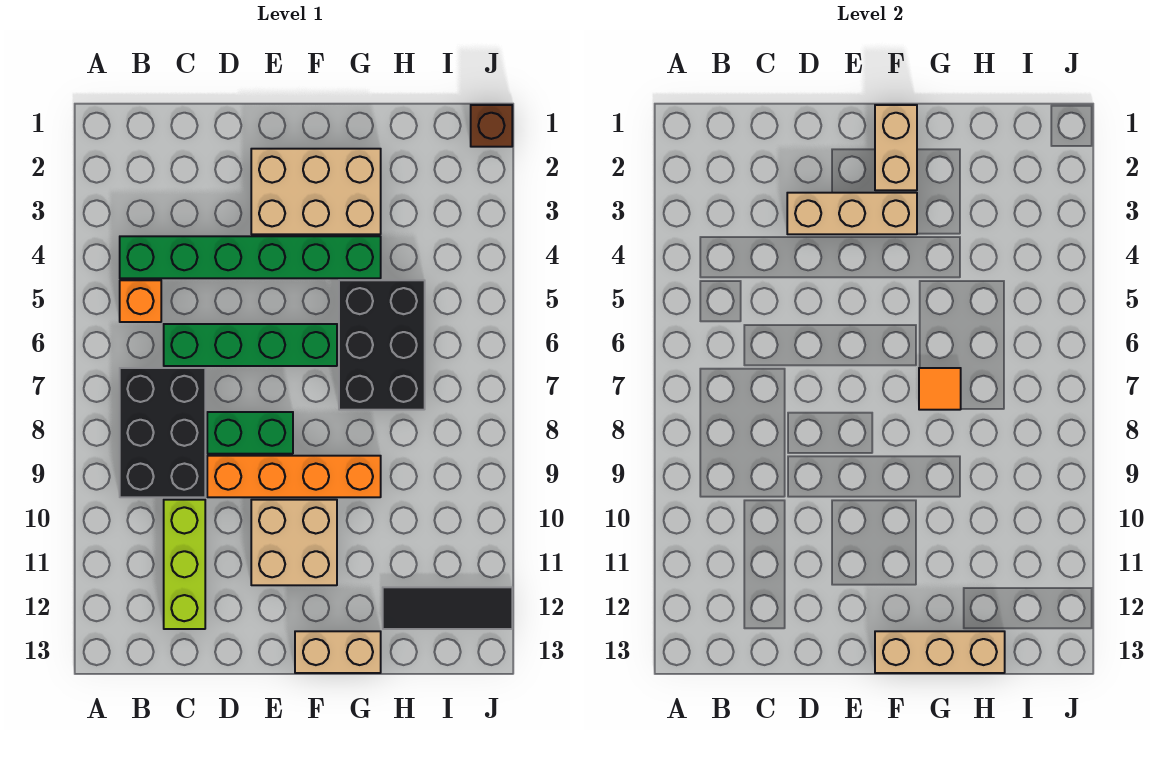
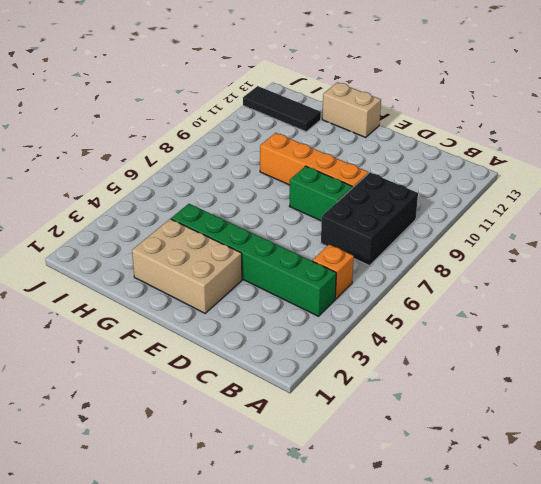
none -> green brick C6:F6 level 1
none -> lime brick C10:C12 level 1
none -> tan brick E10:F11 level 1

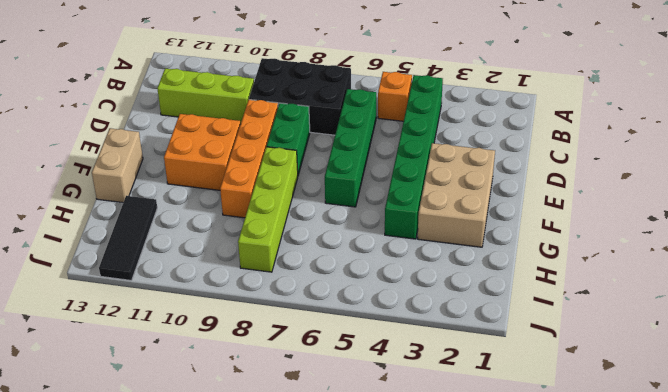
orange brick E10:F11 level 1 -> tan brick E10:F11 level 1
lime brick F8:I8 level 1 -> none
none -> black brick G5:H7 level 1
none -> brown brick J1 level 1
none -> tan brick D3:F3 level 2

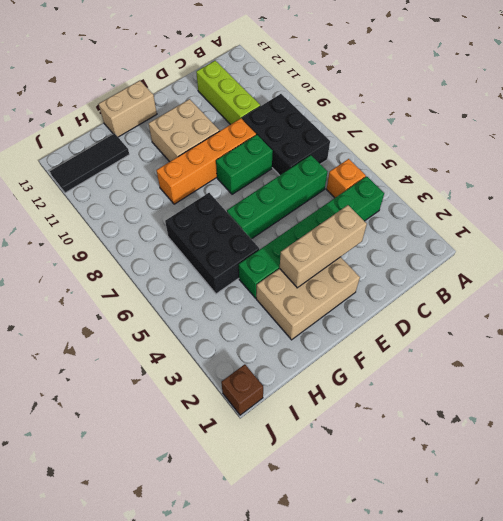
none -> tan brick F1:F2 level 2
none -> tan brick F13:H13 level 2
none -> orange tile G7 level 2

